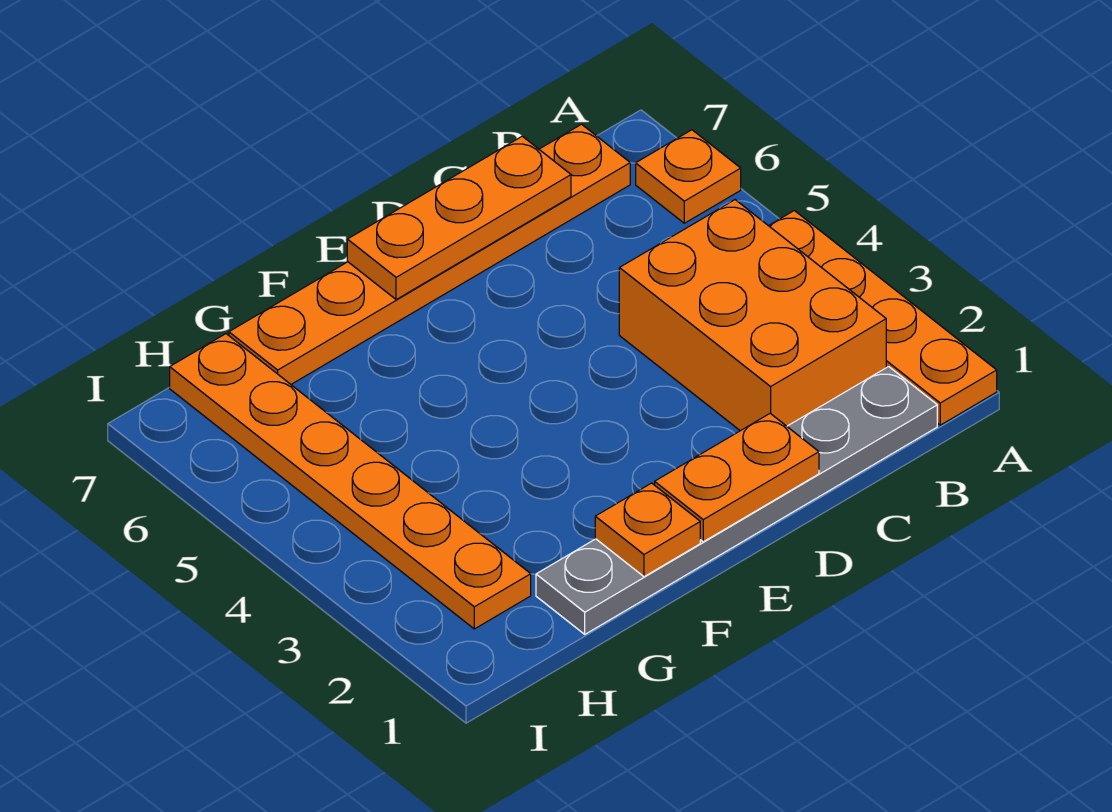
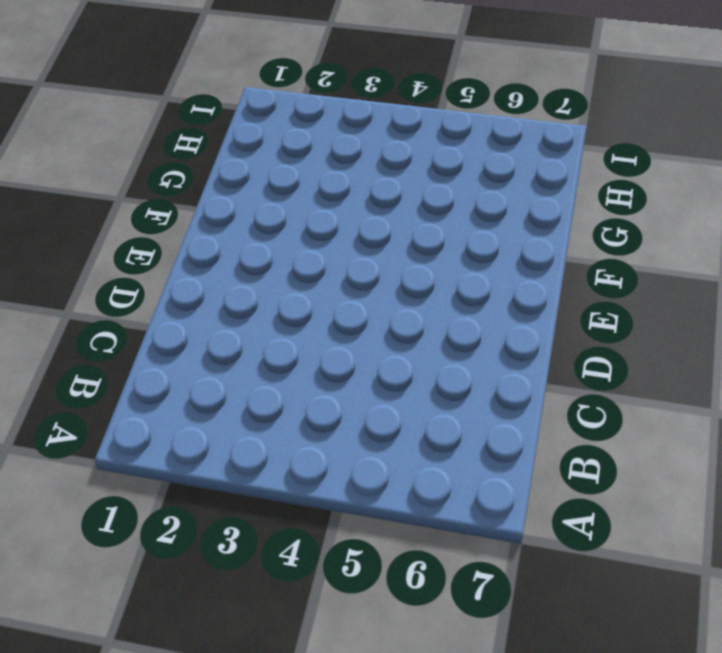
none -> orange plate A1:A4 level 1
none -> orange plate A6 level 1

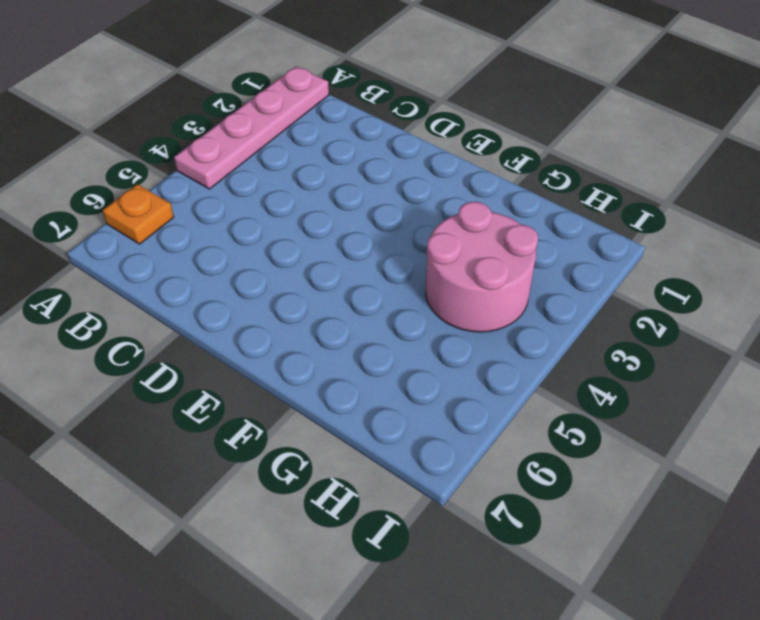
pink plate A1:A4 level 1 -> orange plate A1:A4 level 1
pink round brick G3:H4 level 1 -> orange plate H2:H7 level 1
none -> grey plate B1:G1 level 1
none -> orange brick B2:C4 level 1

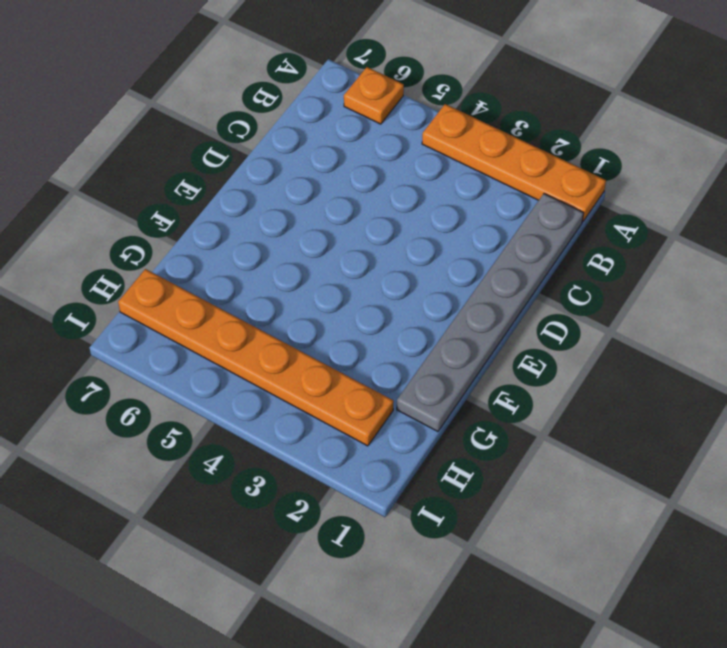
none -> orange brick B2:C4 level 1
none -> orange plate B7:G7 level 1

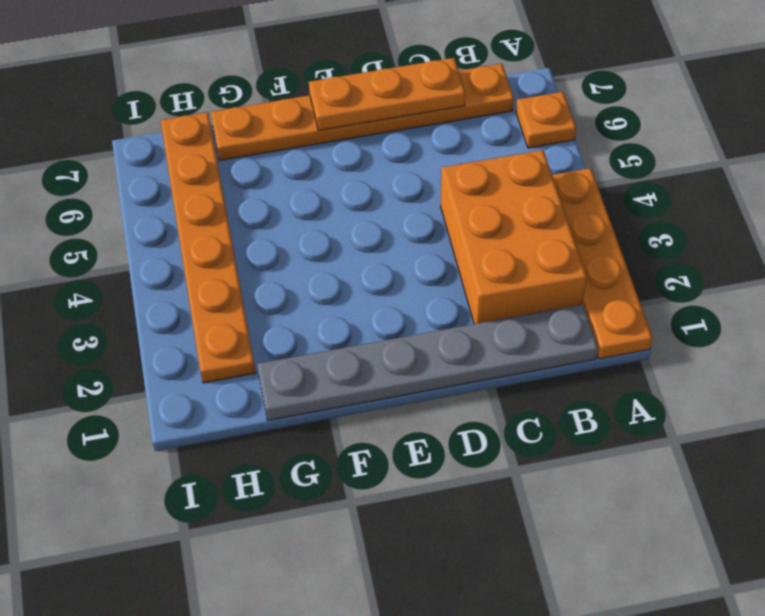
none -> orange plate D1:E1 level 2
none -> orange plate F1 level 2

